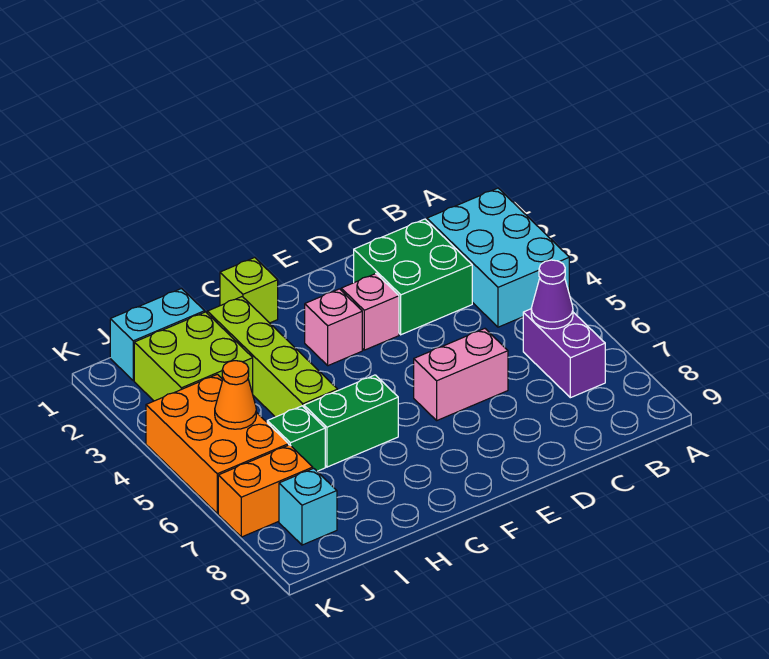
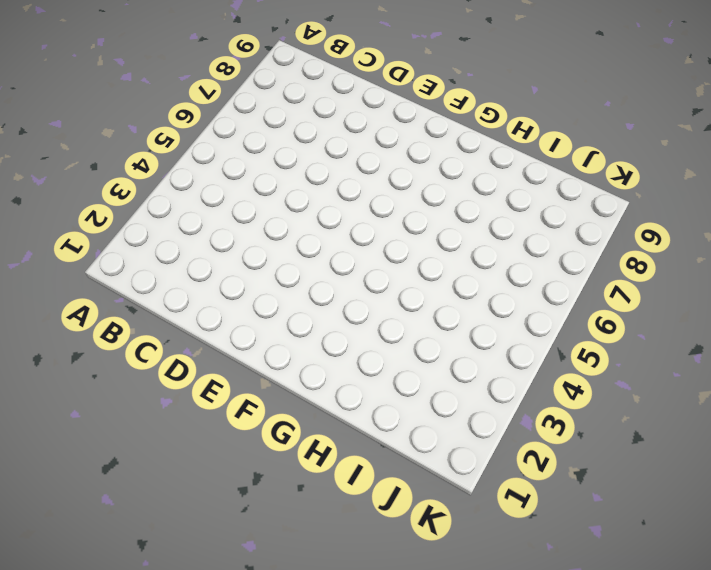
none -> cyan brick A2:B4 level 1
none -> purple brick B6:B7 level 1
none -> green brick C2:D3 level 1

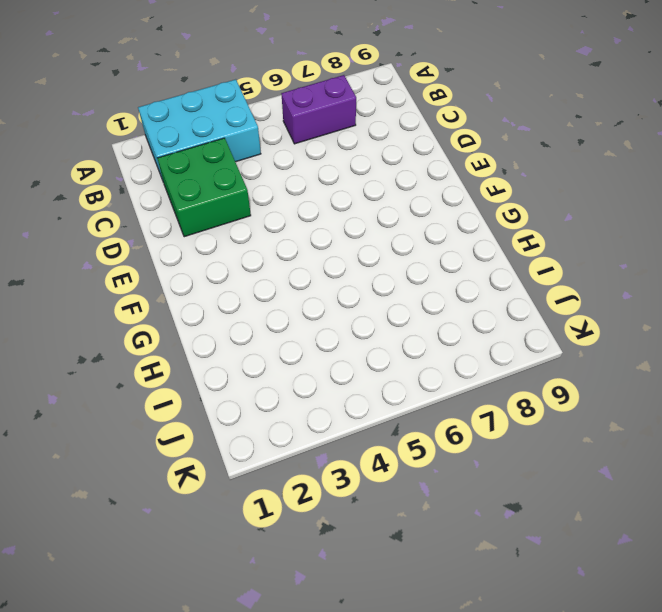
none -> pink brick D6:E6 level 1
none -> pink brick E3 level 1
none -> pink brick F3 level 1

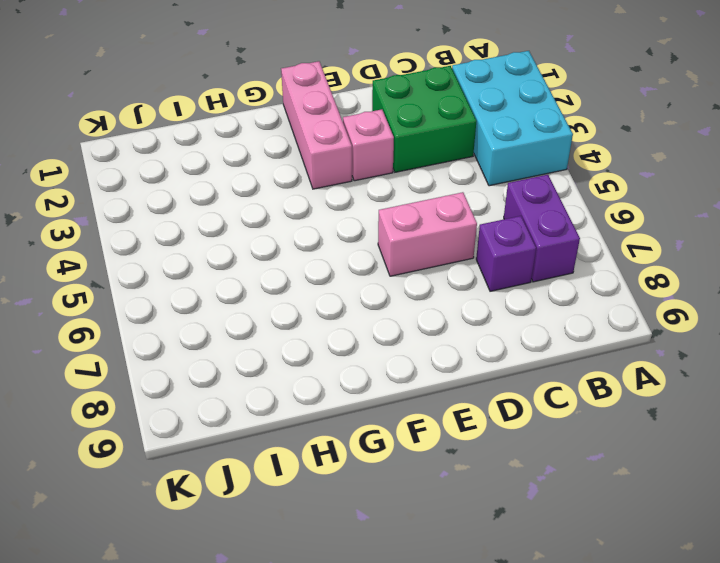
purple brick C7 level 1 -> none
pink brick F1:F3 level 1 -> pink brick F3 level 1
none -> lime brick G1 level 1
none -> green brick G6:H6 level 1
none -> lime brick H2:H5 level 1

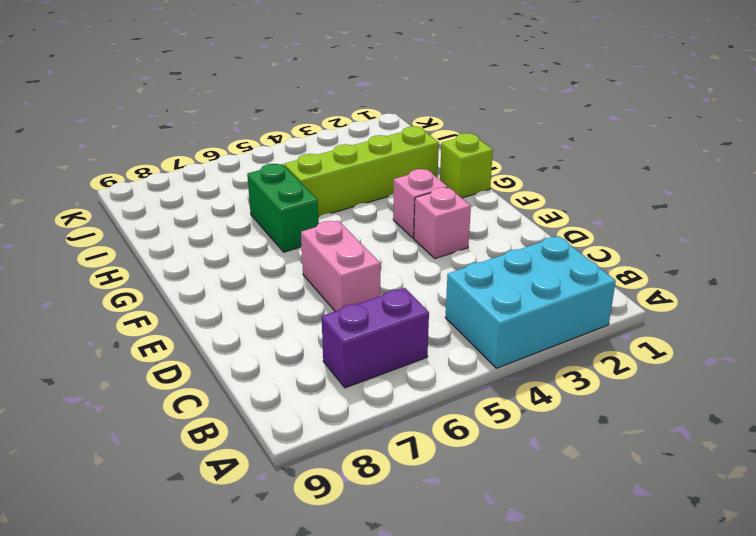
none -> green brick C2:D3 level 1
none -> cyan brick I1:J1 level 1
none -> lime brick I2:J3 level 1

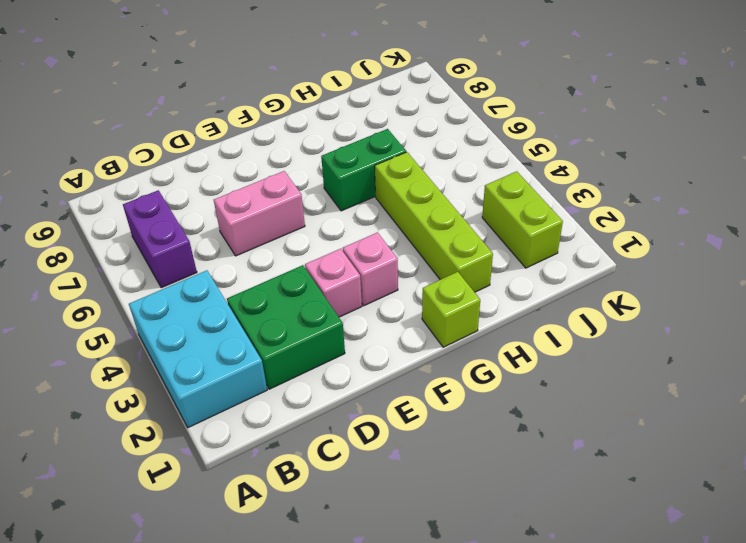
lime brick J2:J3 level 1 -> lime brick I2:J3 level 1
none -> cyan brick I1:J1 level 1
none -> green brick I6 level 1
none -> orange brick J4:K6 level 1

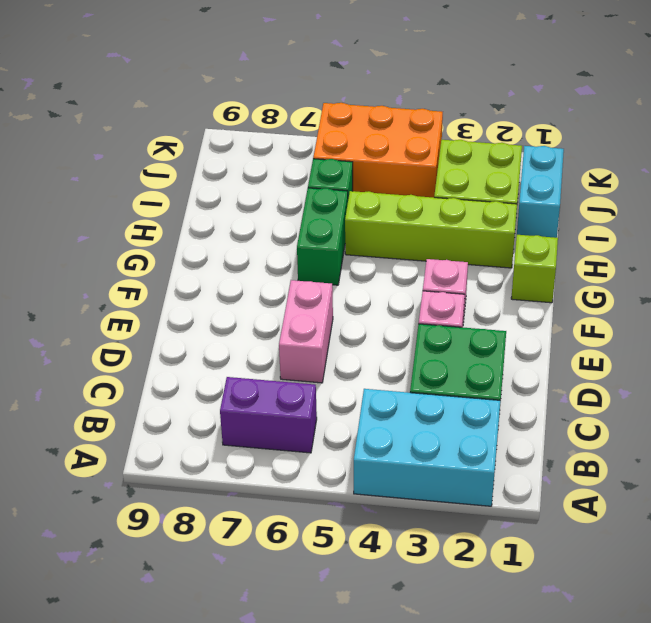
none -> orange brick J7:K7 level 1
none -> cyan brick J8 level 1
none -> purple cone B6 level 2

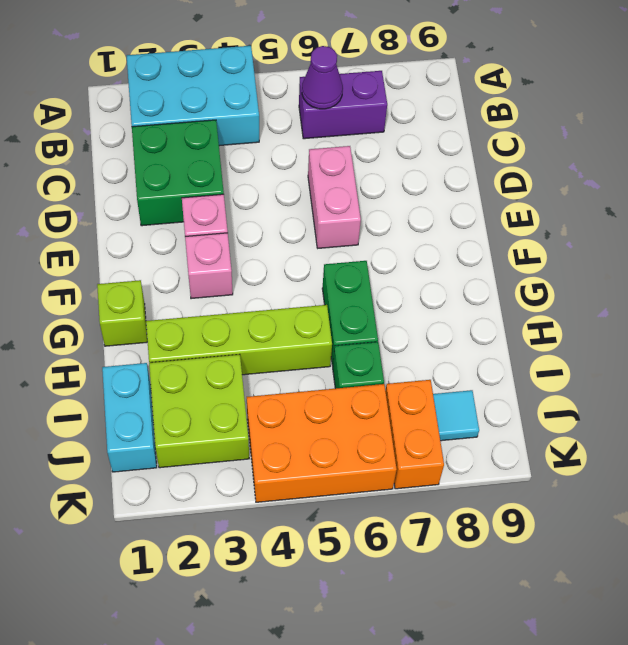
cyan tile J8 level 1 -> cyan brick J8 level 1
none -> orange cone J5 level 2

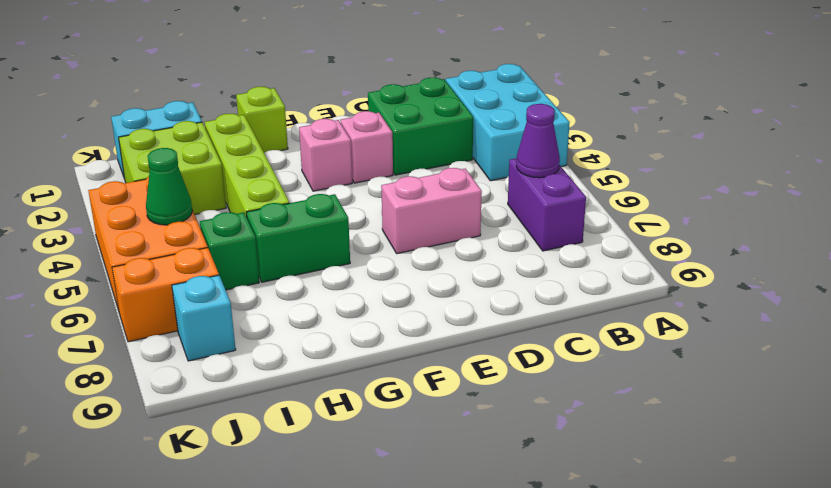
green cone J5 level 2 -> orange cone J5 level 2

